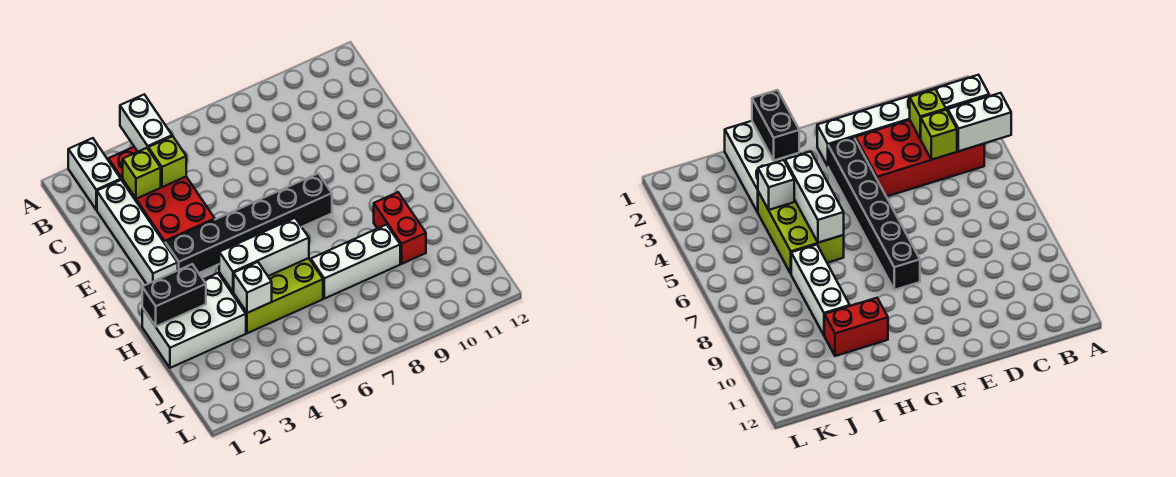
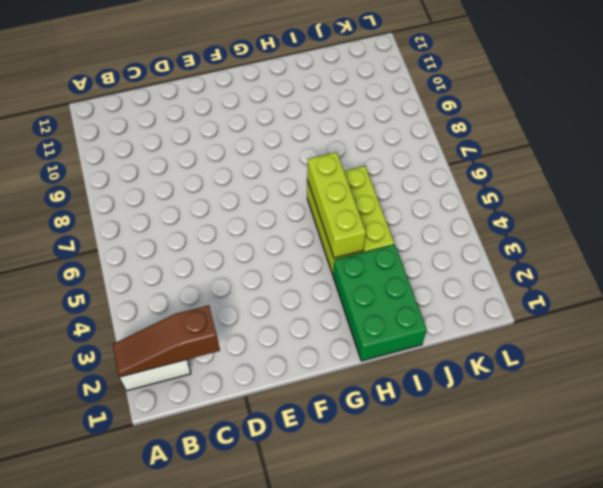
brown slope A2:C2 level 2 top C -> none
green brick H1:I3 level 1 -> white brick H1:I3 level 1
lime brick H4:H6 level 2 -> white brick H4:H6 level 2
none -> red brick B3:E4 level 1
none -> white brick C2:F2 level 1
none -> black brick F3:F8 level 1

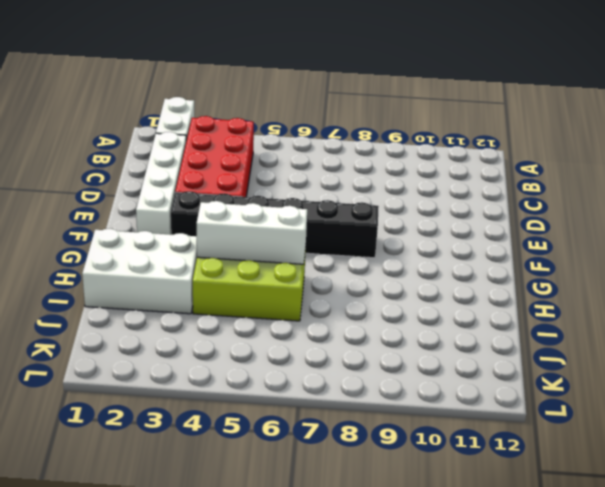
none -> red brick H10:I10 level 1
none -> white brick I7:I9 level 1
none -> white brick A4:B4 level 2

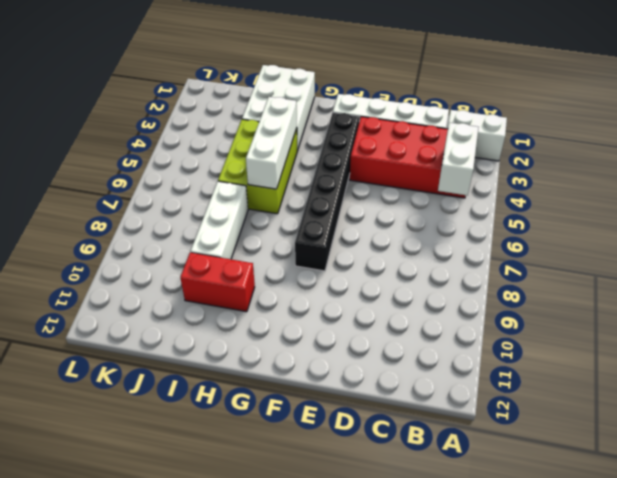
white brick B4:B5 level 2 -> white brick A4:B4 level 2
none -> lime brick C3 level 2
none -> lime brick C4 level 2
none -> black brick H1:H2 level 2

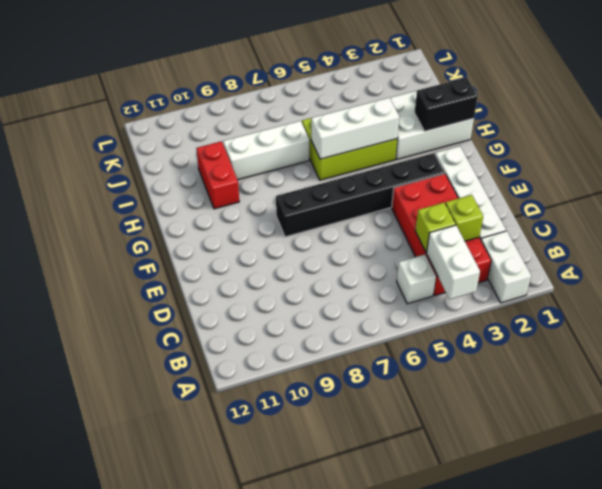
white brick B5 level 1 -> white brick I4 level 2

